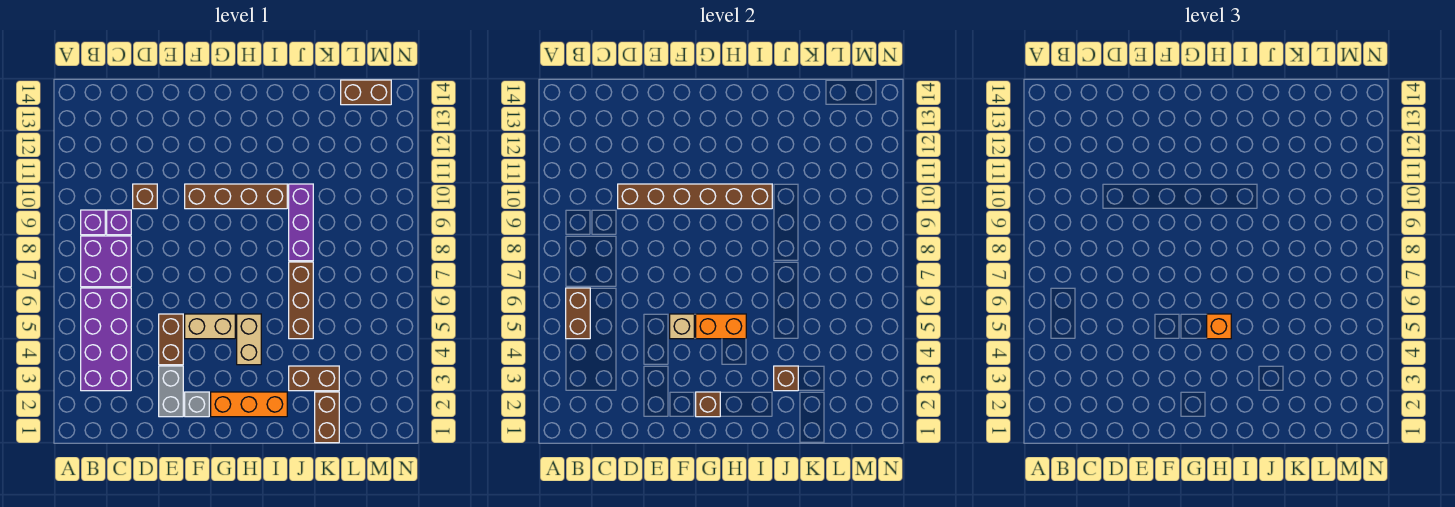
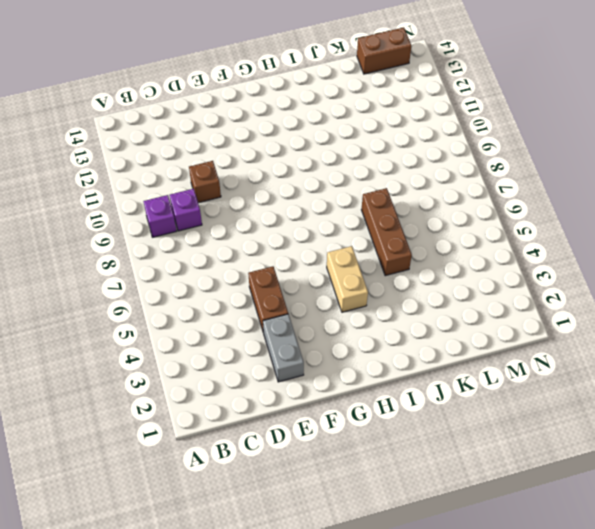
none -> purple brick B3:C6 level 1
none -> purple brick B7:C8 level 1
none -> grey brick F2 level 1

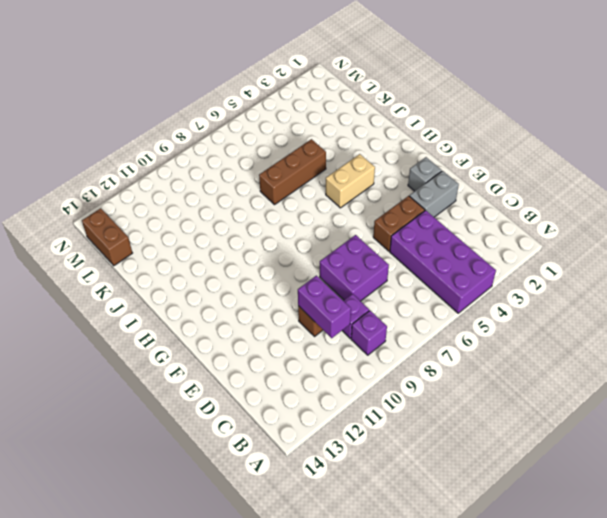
purple brick A4:D5 level 1 -> purple brick B3:C6 level 1
purple brick C10:D10 level 2 -> brown brick D10:I10 level 2
purple brick D7:E8 level 1 -> purple brick B7:C8 level 1
none -> tan brick F5:G5 level 1
none -> brown brick F10:I10 level 1
none -> orange brick G2:I2 level 1

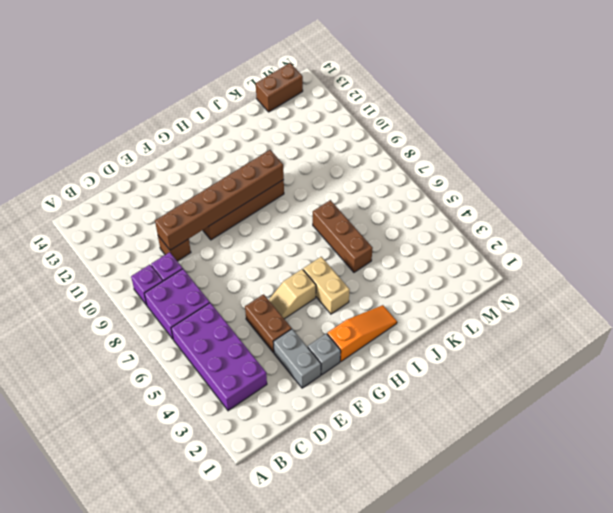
tan slope F5:G5 level 1 top G -> tan brick F5:G5 level 1
orange slope G2:I2 level 1 top G -> orange brick G2:I2 level 1
none -> brown brick J3:K3 level 1
none -> purple brick J8:J10 level 1
none -> brown brick K1:K2 level 1

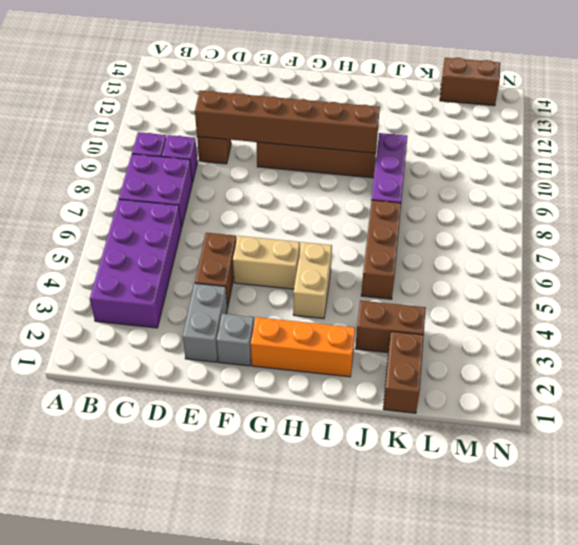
none -> brown brick B5:B6 level 2
none -> tan brick F5 level 2
none -> brown brick G2 level 2

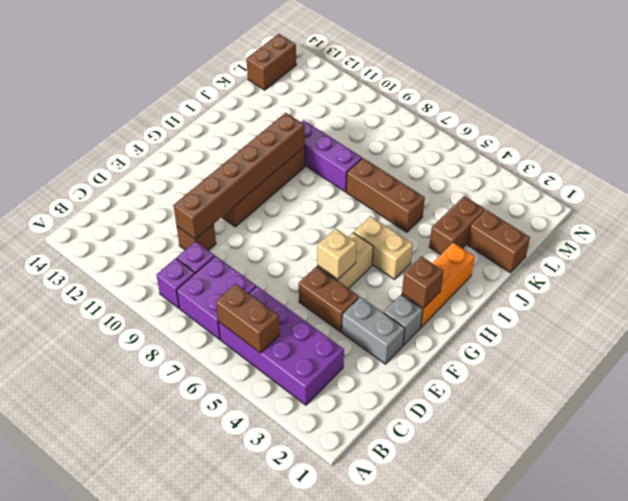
none -> orange brick G5:H5 level 2
none -> brown brick J3 level 2
none -> orange brick H5 level 3

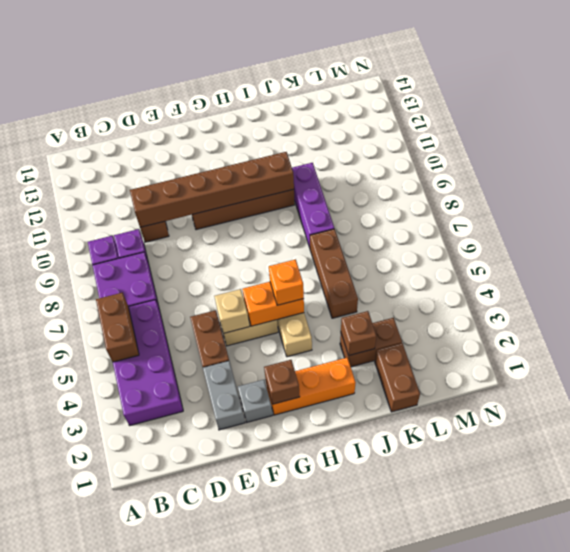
none -> brown brick L14:M14 level 1

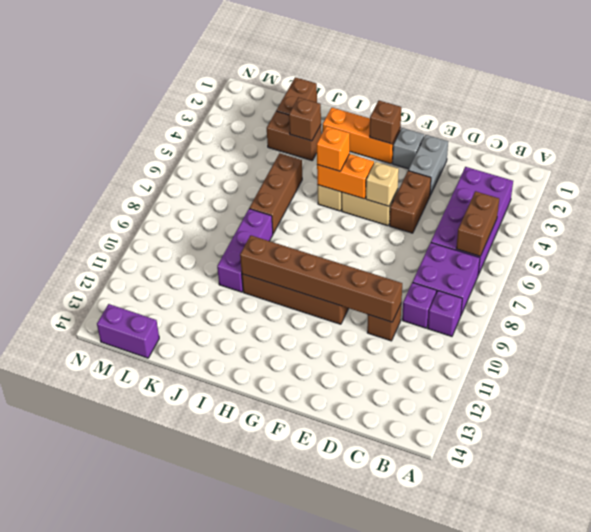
purple brick L14:M14 level 1 -> brown brick L14:M14 level 1

